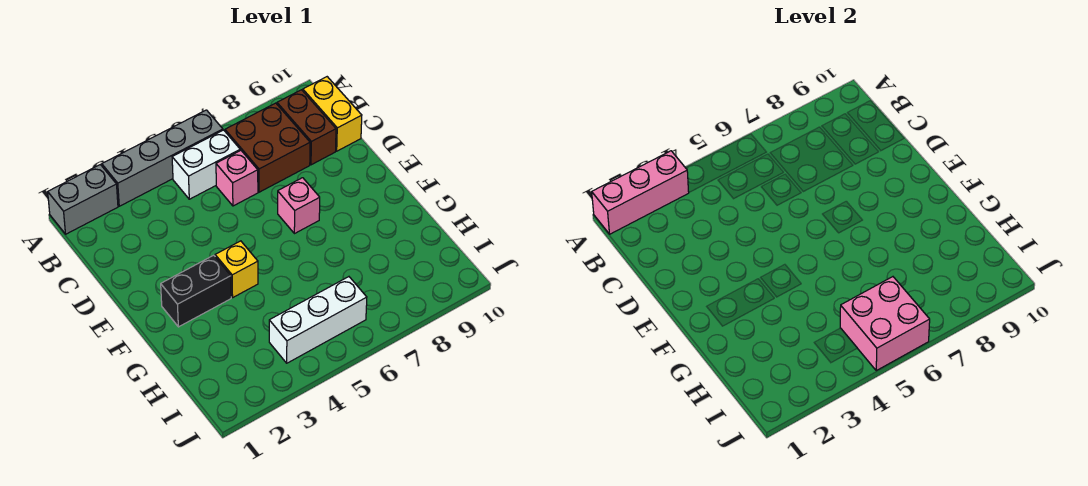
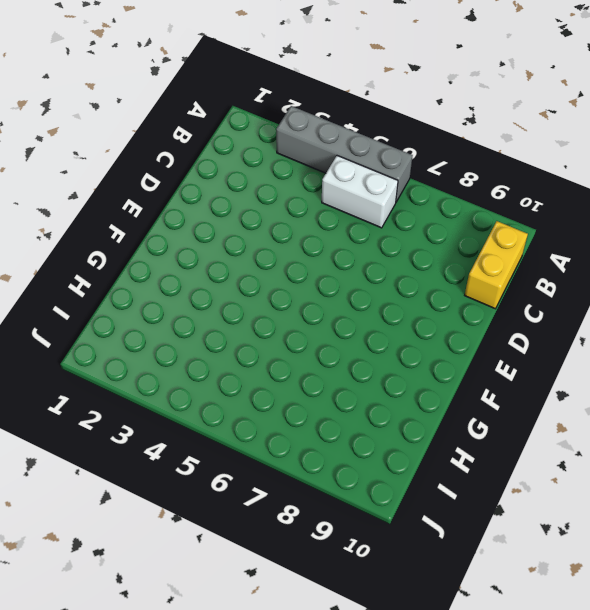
none -> grey brick A1:A2 level 1
none -> brown brick B7:C8 level 1
none -> brown brick B9:C9 level 1

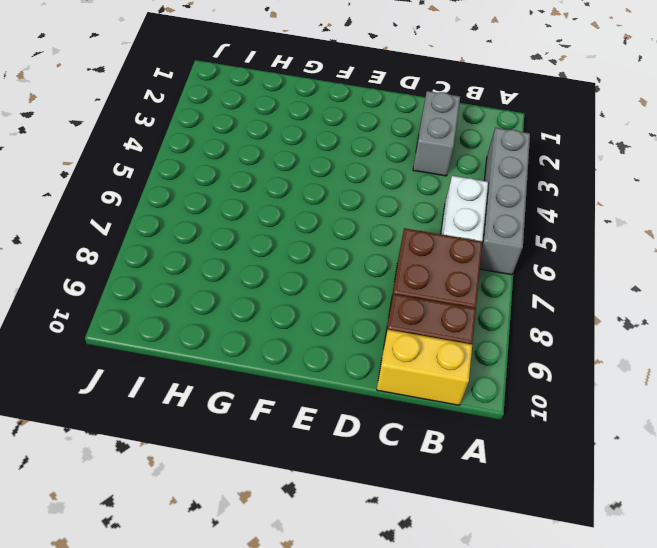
grey brick C2:C3 level 1 -> grey brick A1:A2 level 1
none -> pink brick C6 level 1
none -> pink brick E7 level 1
none -> black brick F2:F3 level 1

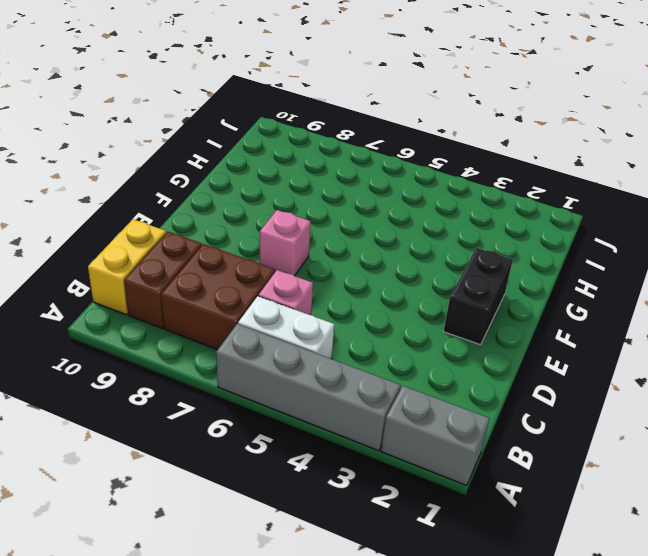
black brick E2:F2 level 1 -> black brick F2:F3 level 1
none -> yellow brick F4 level 1
none -> white brick I4:I6 level 1
none -> pink brick A1:A3 level 2

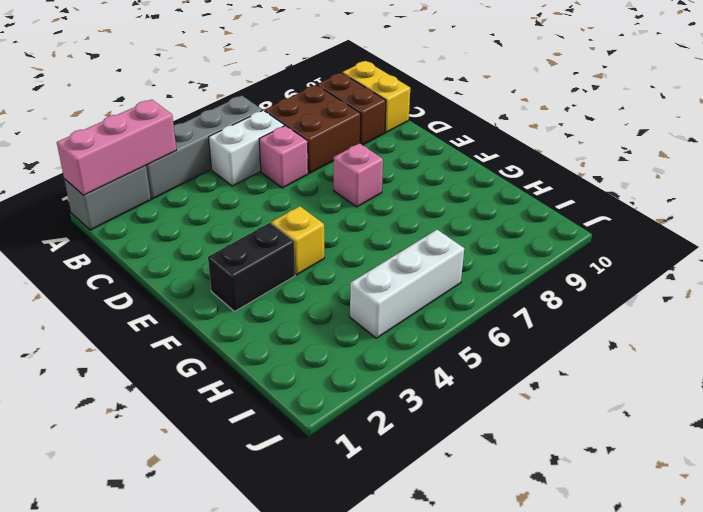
none -> pink brick I5:J6 level 2

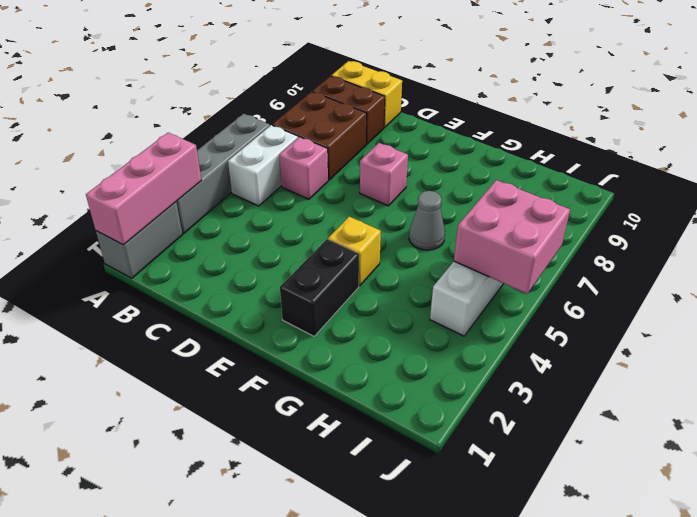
grey cone G6 level 1 -> none

